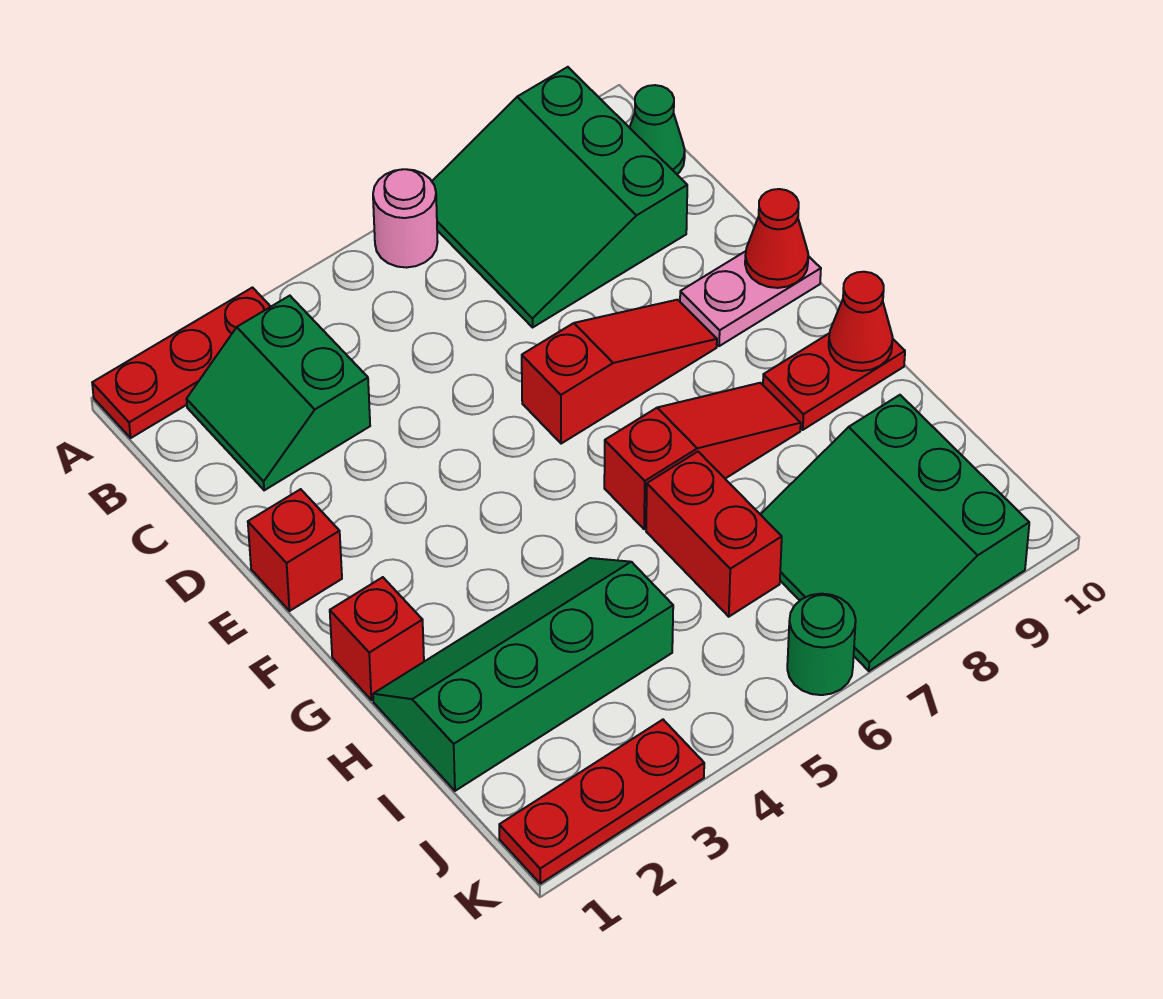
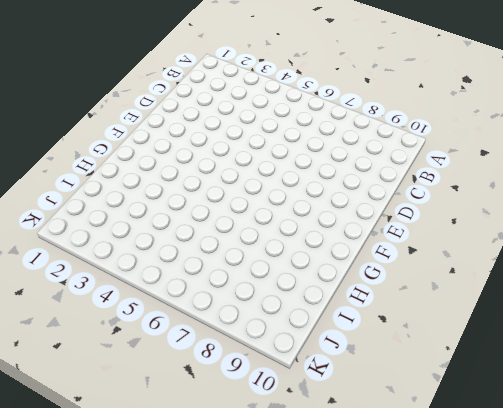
none -> red plate A1:A3 level 1
none -> pink round brick A6 level 1
none -> green slope A7:C9 level 1 top 9

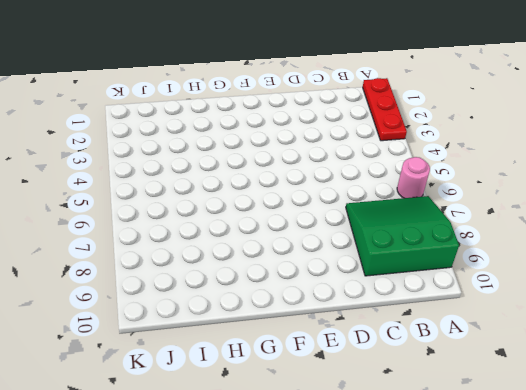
none -> green slope B2:C3 level 1 top 3
none -> green cone B10 level 1
none -> red brick E1 level 1

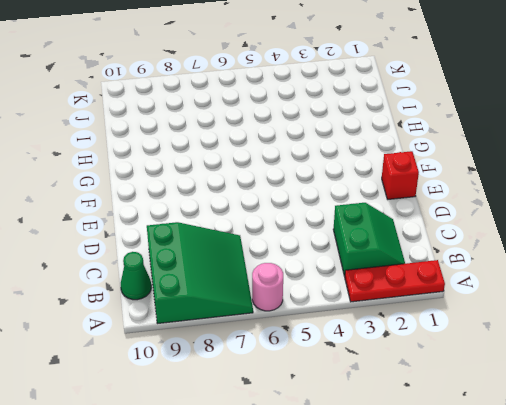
none -> red slope E6:E8 level 1 top 6
none -> pink plate E9:E10 level 1
none -> red brick G1 level 1

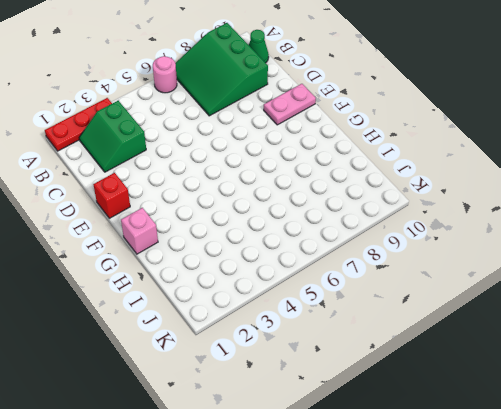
pink brick G1 level 1 -> red brick G1 level 1
none -> red slope E6:E8 level 1 top 6
none -> red slope G6:G8 level 1 top 6
none -> red plate G9:G10 level 1

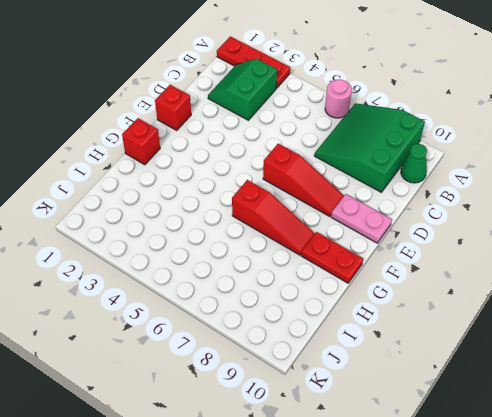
none -> green slope H1:I4 level 1 top I
none -> red brick H6:I6 level 1
none -> green slope I7:K9 level 1 top 9

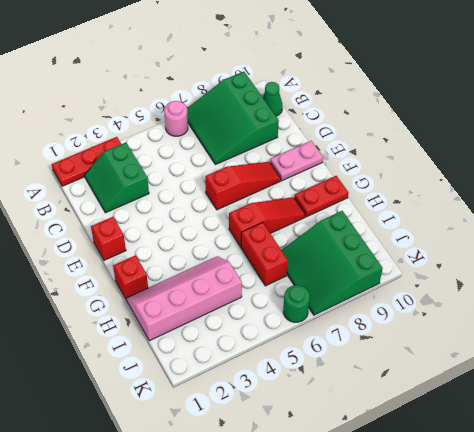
pink slope H1:I4 level 1 top I -> green slope H1:I4 level 1 top I
none -> red plate K1:K3 level 1
none -> red cone E10 level 2
none -> red cone G10 level 2

